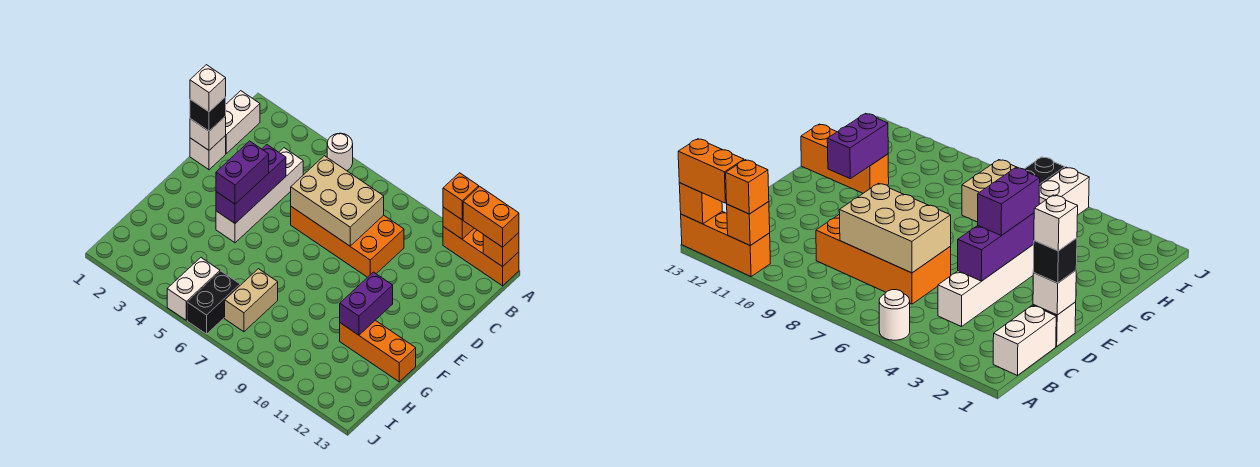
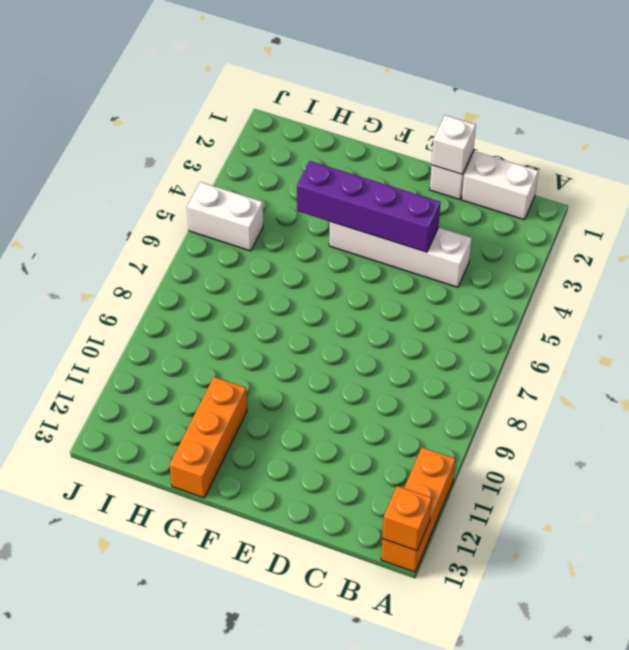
purple brick D4:G4 level 2 -> purple brick D4:F4 level 2
none -> white round brick A5 level 1
none -> orange brick C6:D9 level 1
none -> tan brick H7:I7 level 1

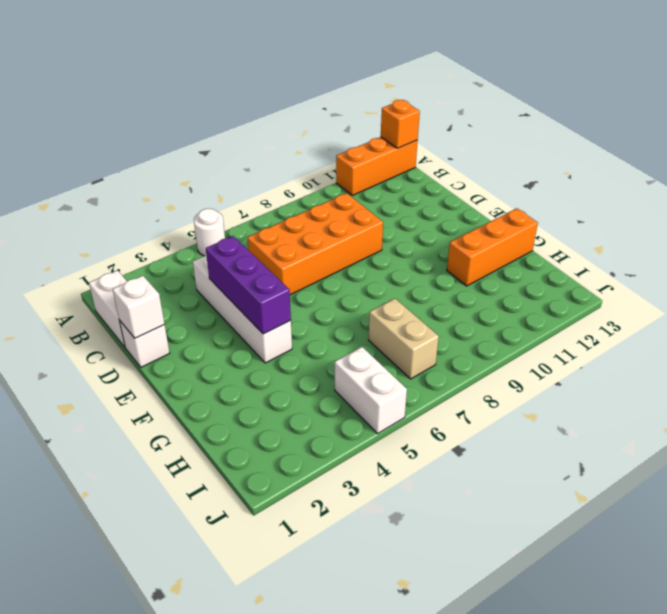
none -> black brick I6:J6 level 1
none -> orange brick A11 level 2
none -> tan brick C6:D8 level 2

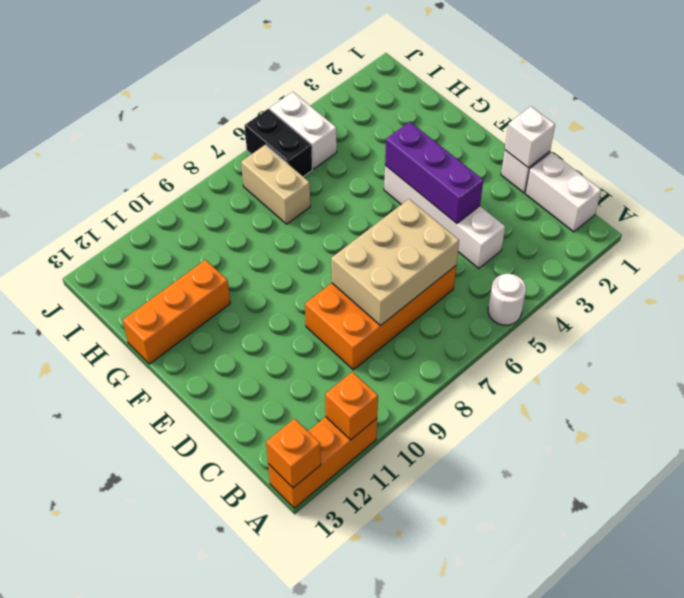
none -> purple brick F11:G11 level 2
none -> orange brick A11 level 3
none -> orange brick A12:A13 level 3

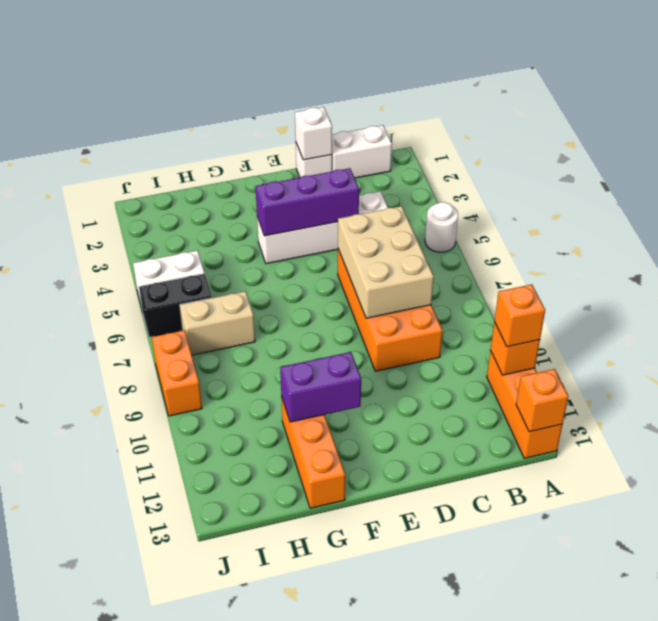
orange brick J8:J9 level 1 -> orange brick A12:A13 level 3
none -> black brick D1 level 3
none -> purple brick E4:F4 level 3
none -> white brick D1 level 4

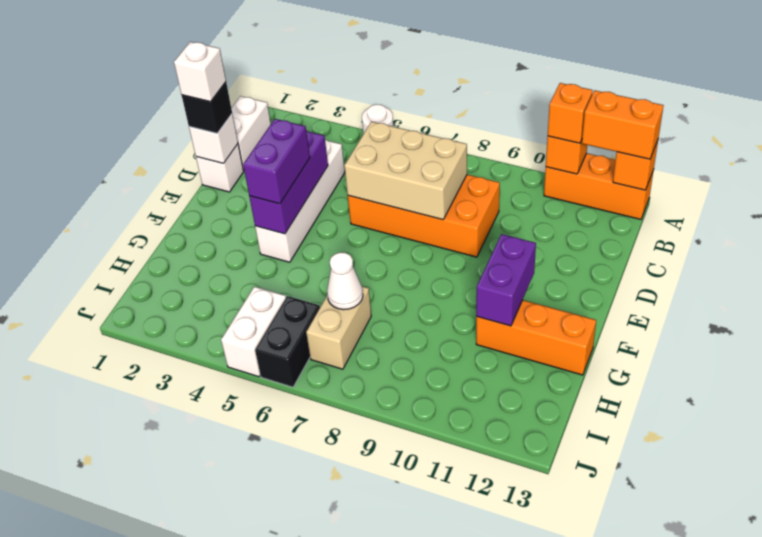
white cone H7 level 2 -> none

